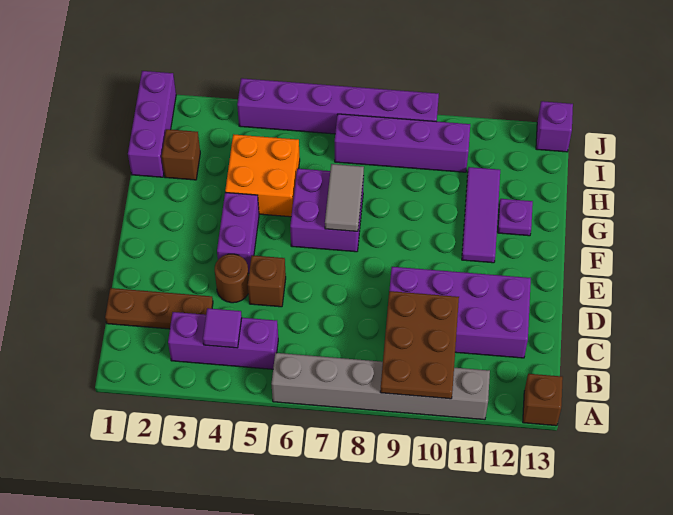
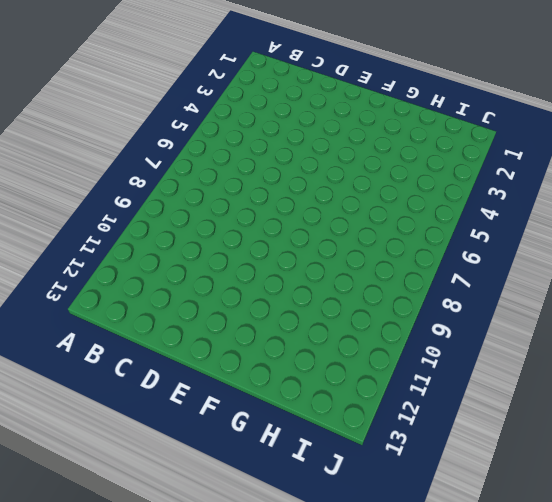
none -> grey brick A6:A11 level 1
none -> brown brick A13 level 1
none -> purple brick B3:B5 level 1

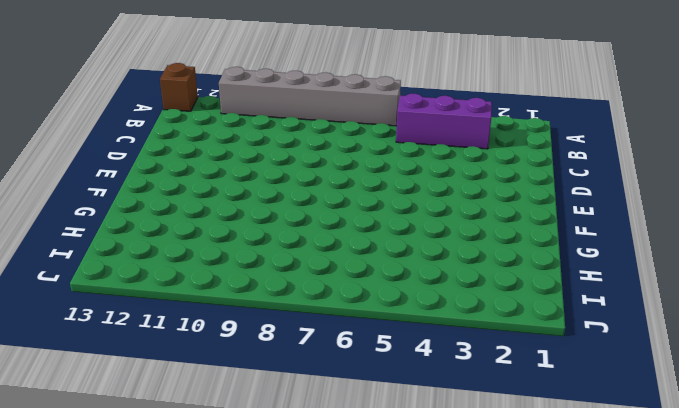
none -> brown plate C1:C3 level 1
none -> purple brick C9:D12 level 1
none -> brown round brick D4 level 1

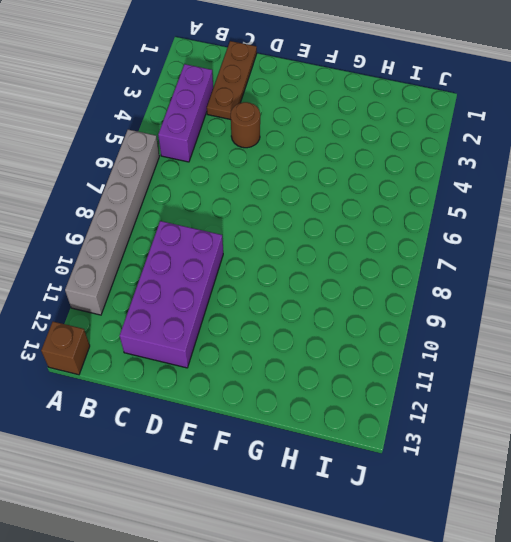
none -> brown brick D5 level 1
none -> purple brick E4:F4 level 1
none -> purple brick F6:G7 level 1

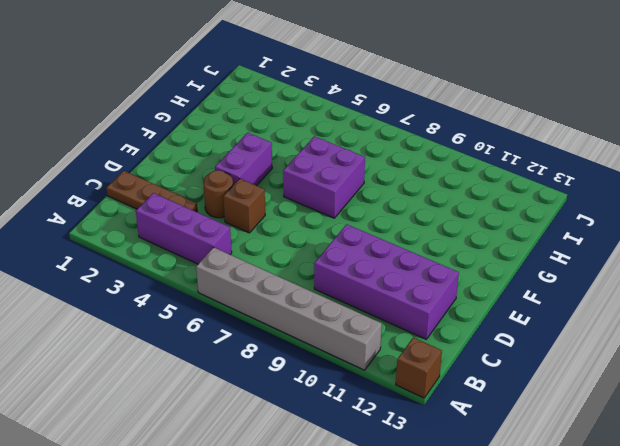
none -> purple tile F11:H11 level 1
none -> orange brick G4:H5 level 1
none -> purple plate G12 level 1

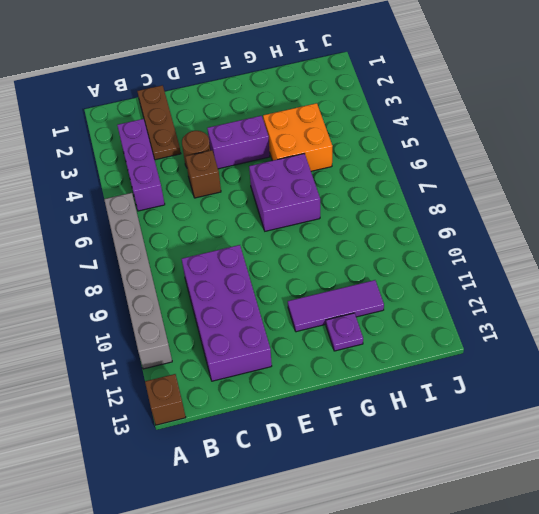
none -> purple brick H1:J1 level 1
none -> brown brick H2 level 1
none -> purple brick I7:I10 level 1

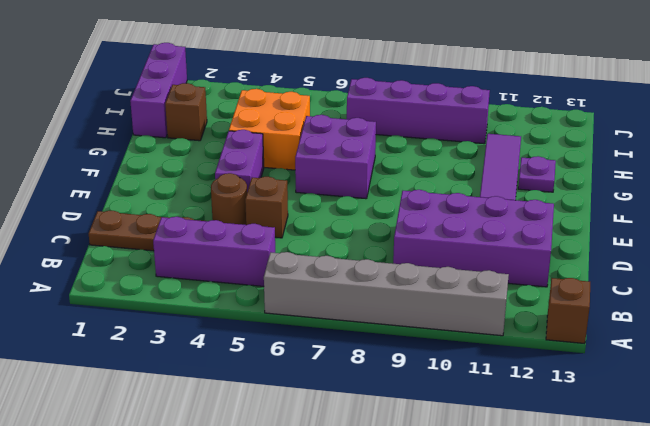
none -> purple brick J4:J9 level 1
none -> purple brick J13 level 1
none -> brown plate A9:C10 level 2

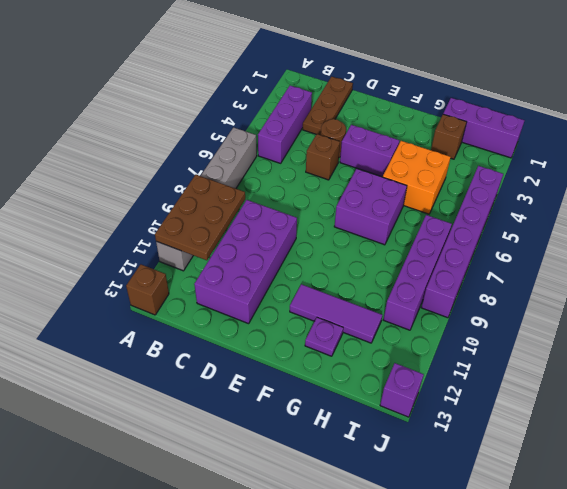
brown plate A9:B11 level 2 -> brown plate A9:C10 level 2
none -> purple tile B4 level 2
none -> grey tile F7:G7 level 2

